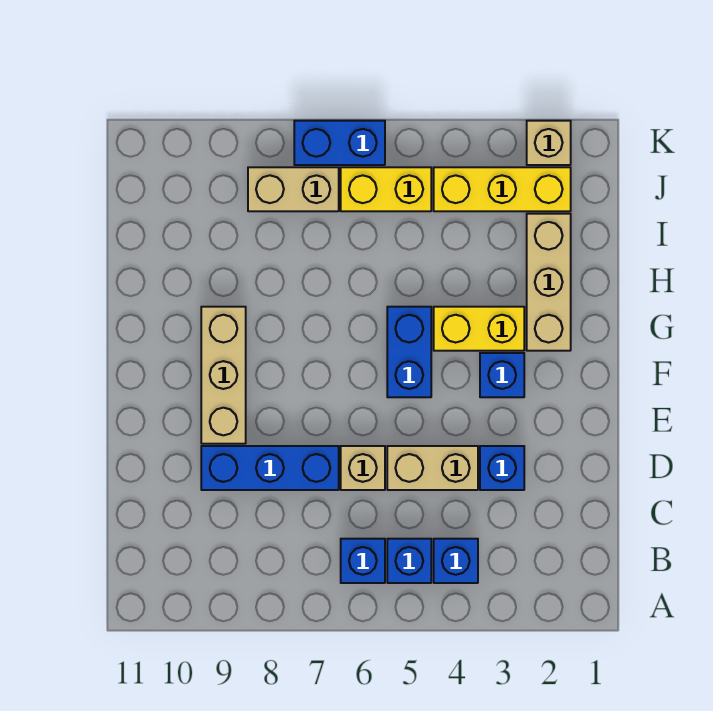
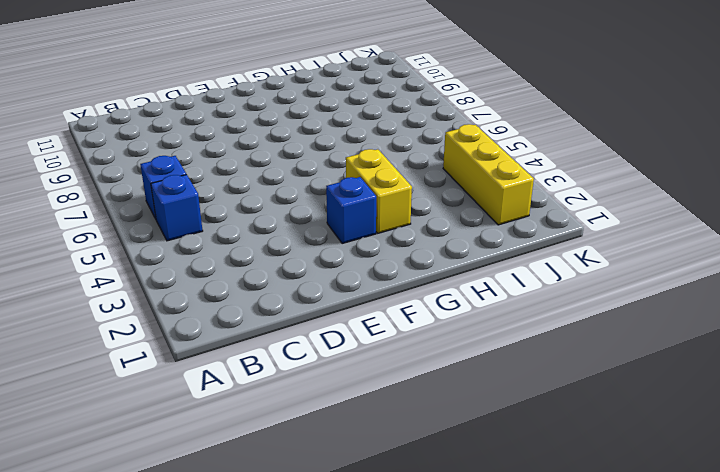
none -> blue brick B4 level 1
none -> blue brick D3 level 1
none -> tan brick D4:D5 level 1

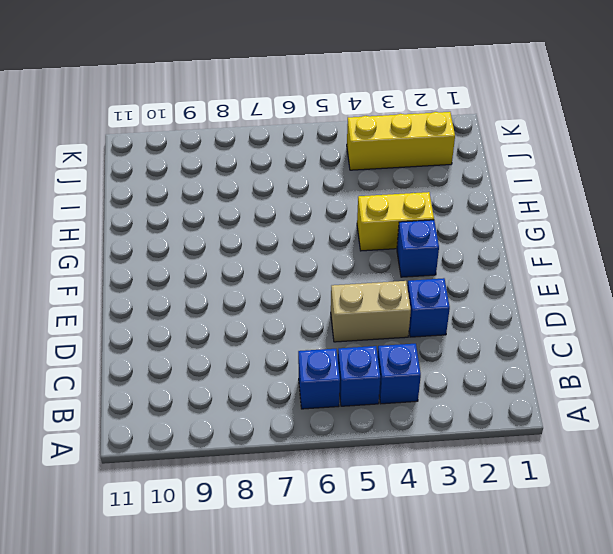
none -> tan brick D6 level 1
none -> blue brick D7:D9 level 1
none -> tan brick E9:G9 level 1

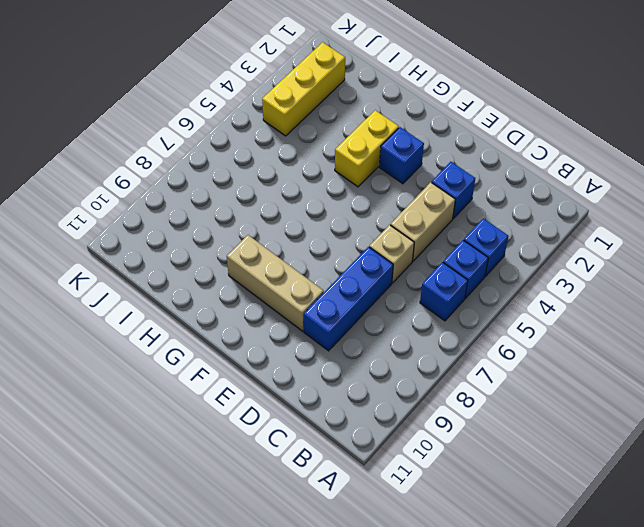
none -> blue brick F5:G5 level 1
none -> tan brick G2:I2 level 1
none -> yellow brick J5:J6 level 1

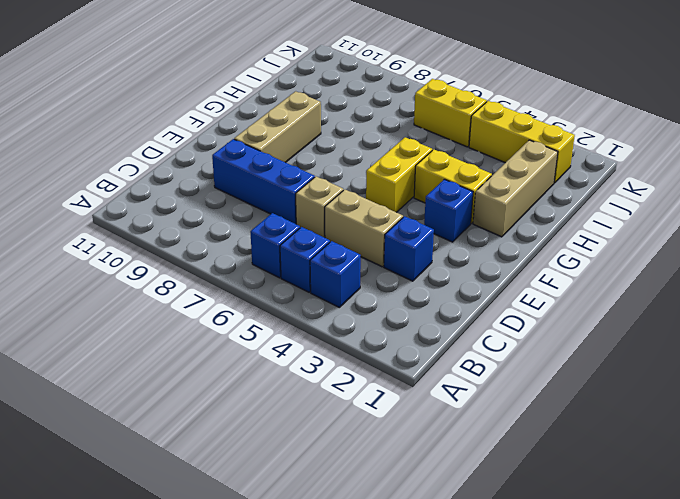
yellow brick F5:G5 level 1 -> blue brick F5:G5 level 1
none -> tan brick J7:J8 level 1
none -> tan brick K2 level 1
none -> blue brick K6:K7 level 1

